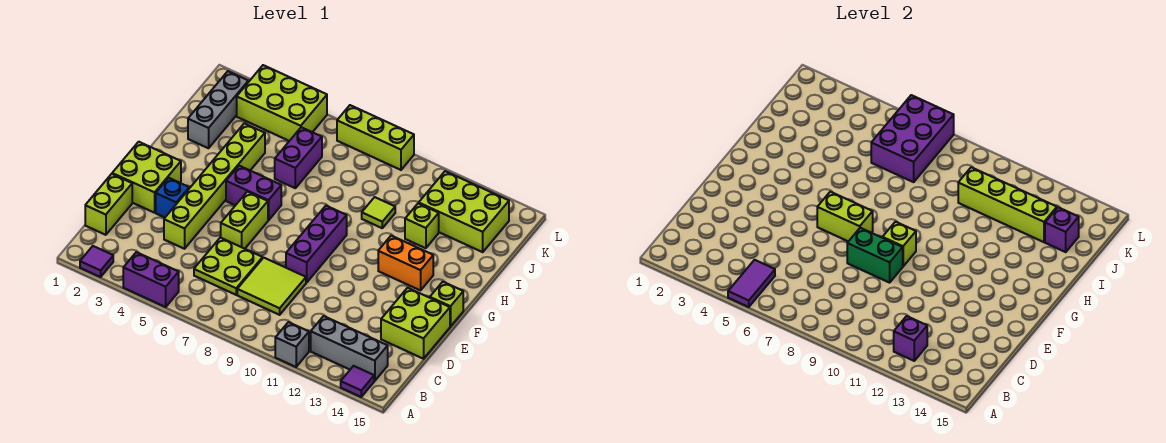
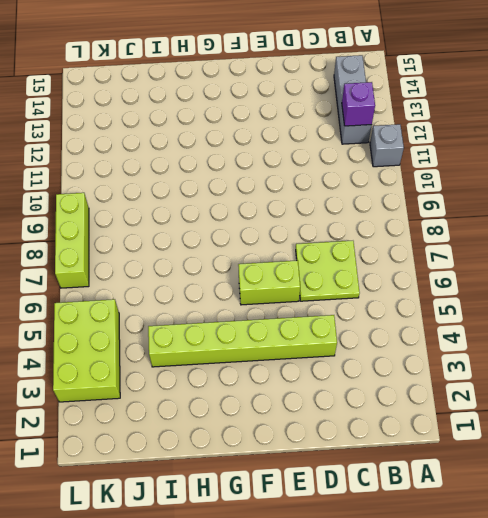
none -> purple tile A2 level 1
none -> purple brick A4:A5 level 1
none -> purple tile A14 level 1
none -> lime brick C1:D1 level 1

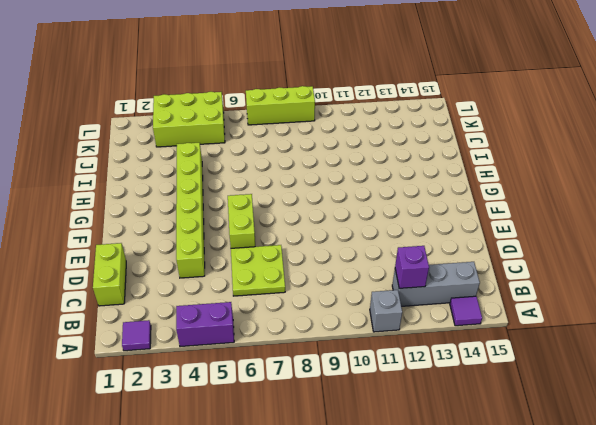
none -> lime tile C8:D9 level 1
none -> lime brick D14:E15 level 1
none -> lime brick E1:F2 level 1
none -> blue brick E3 level 1

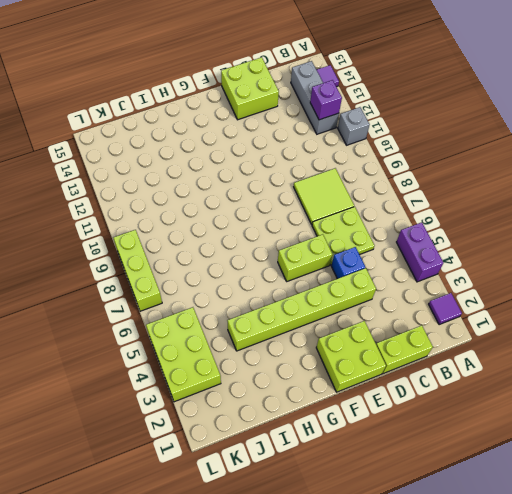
blue brick D5 level 1 -> blue brick E3 level 1
none -> purple brick E9:G9 level 1
none -> lime brick F15 level 1
none -> purple brick G5:G6 level 1
none -> orange brick G12:G13 level 1

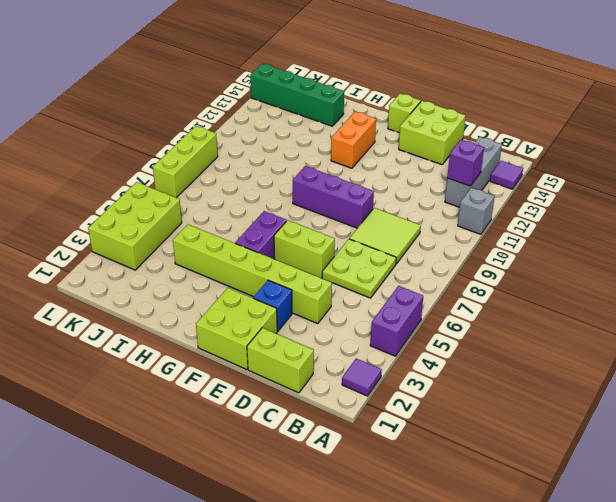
green brick I14:L14 level 1 -> lime brick J12:K14 level 1
none -> grey brick I2:K2 level 1
none -> purple brick I6:J6 level 1
none -> lime tile I10 level 1
none -> lime brick I12 level 1

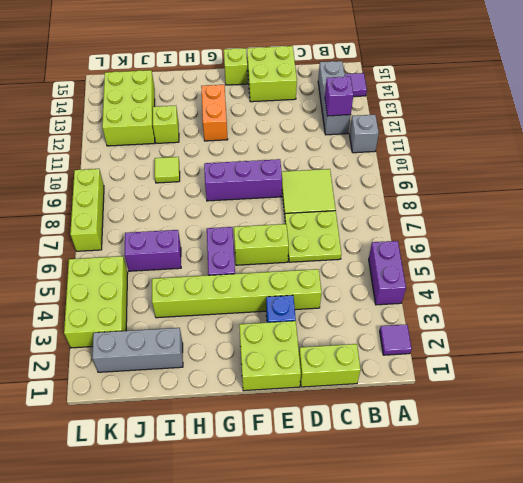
none -> purple tile A5:B5 level 2
none -> green brick E8:E9 level 2
none -> lime brick F6:F7 level 2
none -> lime brick F9 level 2

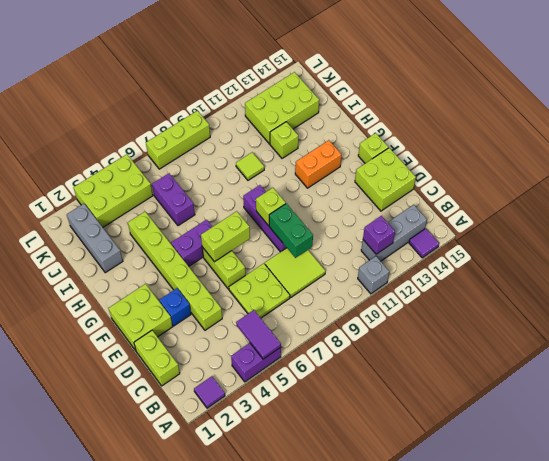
green brick D9:E9 level 2 -> green brick E8:E9 level 2
none -> purple brick J6:L7 level 2
none -> lime brick J10:J13 level 2
none -> purple brick J14 level 2

